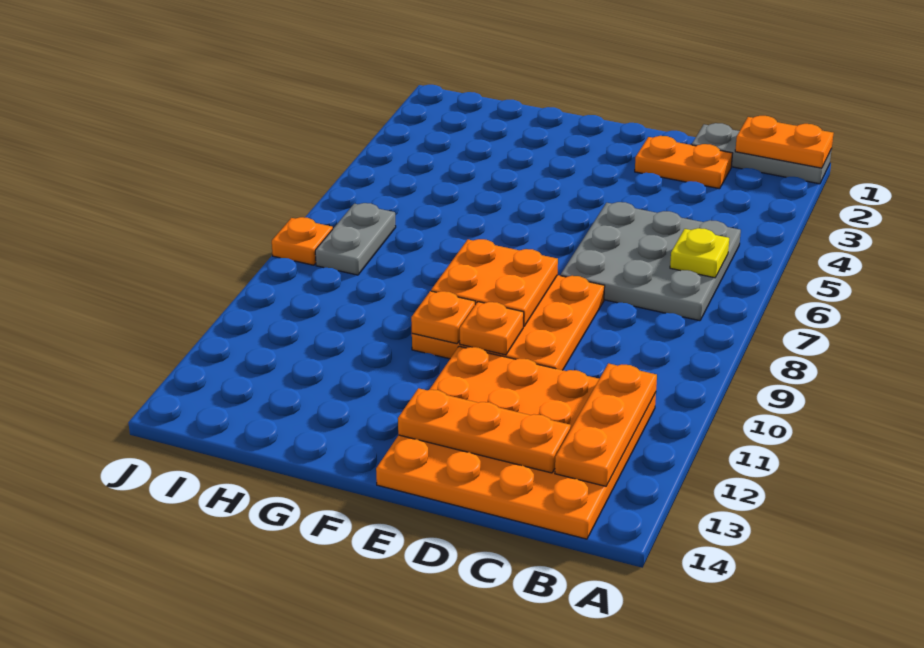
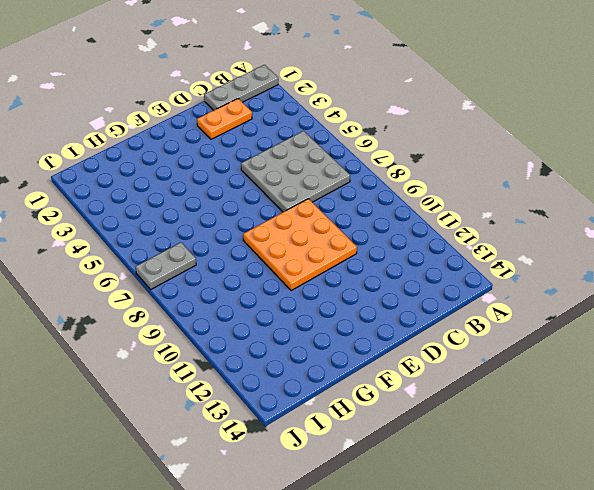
grey plate I7:J7 level 1 -> grey plate I7:I8 level 1
none -> orange plate B11:E14 level 1
none -> orange plate J8 level 1
none -> orange plate A1:B1 level 2

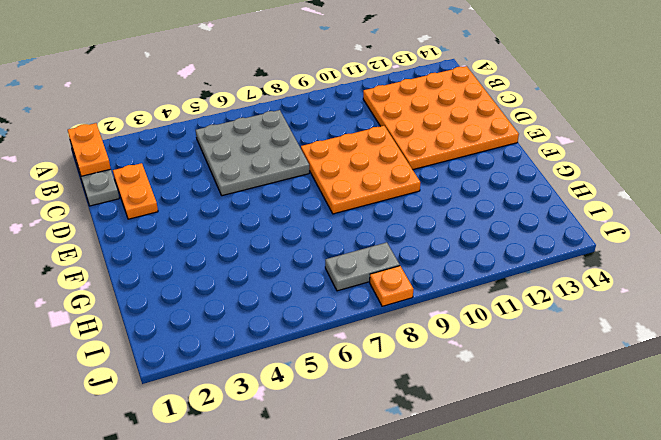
none -> yellow plate B6 level 2
none -> orange plate B11:B13 level 2
none -> orange plate C13:E13 level 2

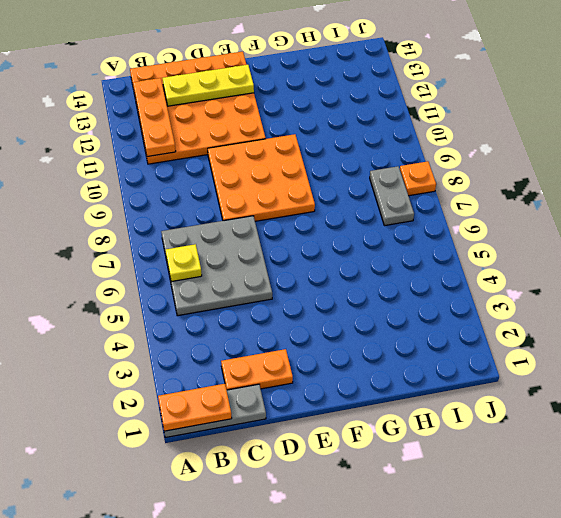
yellow plate C13:E13 level 2 -> orange plate C13:E13 level 2
none -> orange plate E8:F9 level 2
none -> orange plate E10 level 2
none -> orange plate F10 level 2

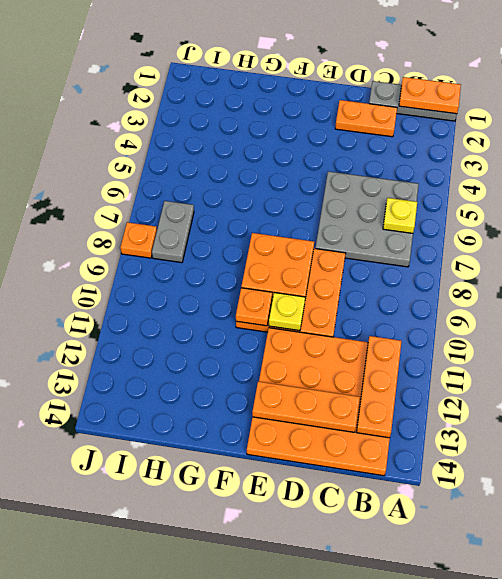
yellow plate E10 level 2 -> orange plate E10 level 2

